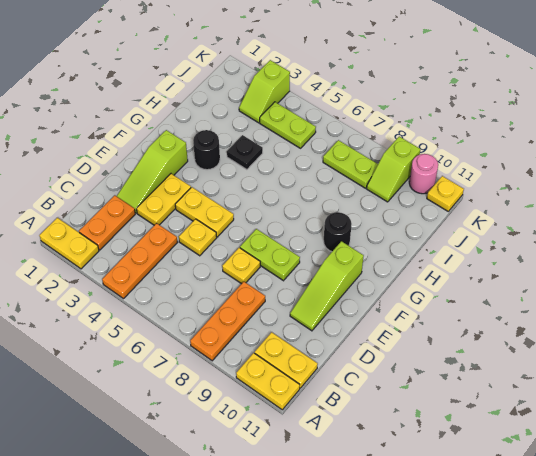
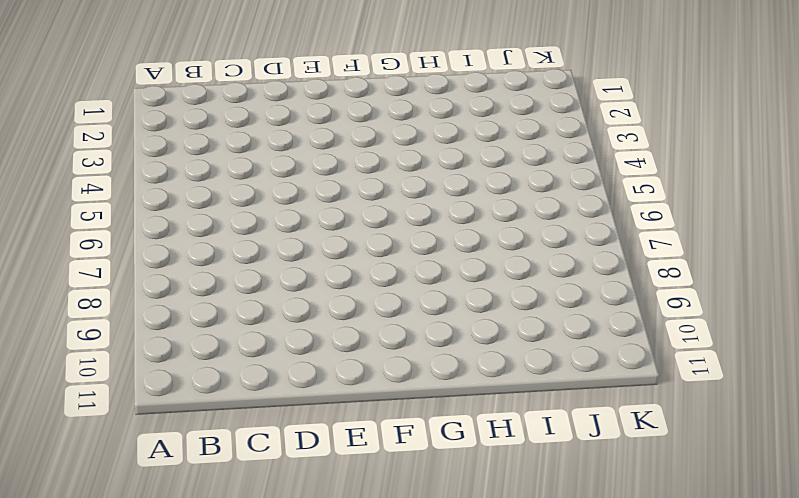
none -> yellow plate A1:A2 level 1
none -> orange plate A4:C4 level 1
none -> orange plate A8:C8 level 1

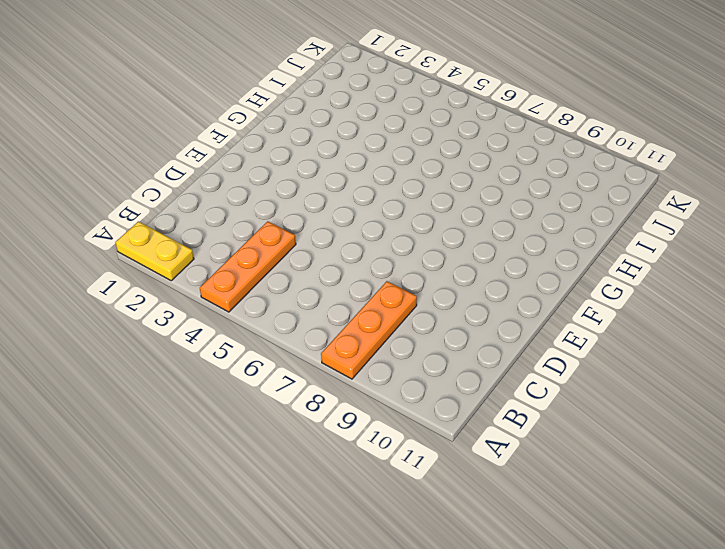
none -> yellow plate A10:A11 level 1
none -> orange plate B2:C2 level 1
none -> yellow plate B10:B11 level 1

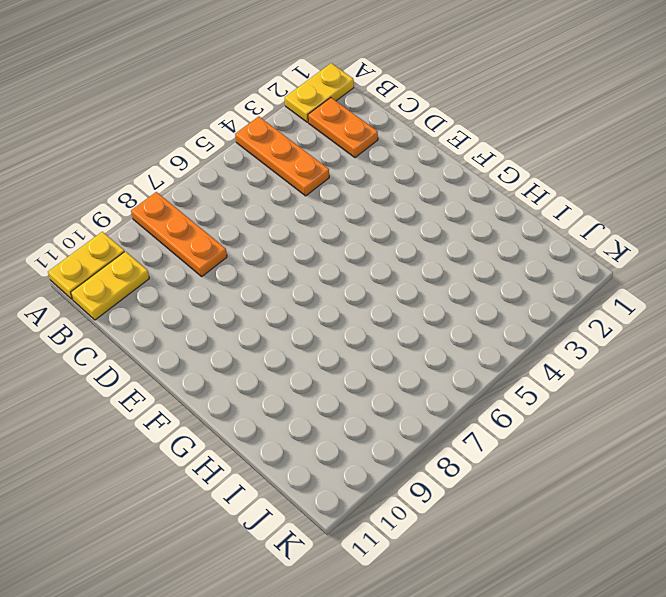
none -> lime slope D2:F2 level 1 top F
none -> yellow plate D3:E3 level 1
none -> yellow plate D5 level 1

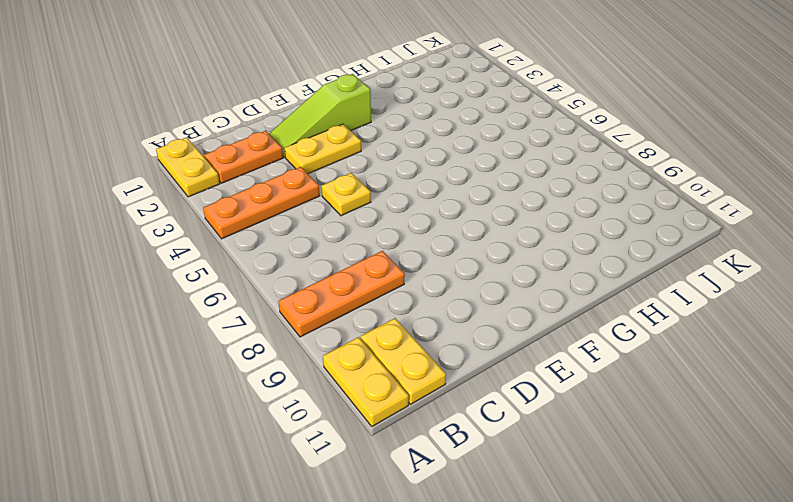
none -> yellow plate D7 level 1
none -> lime slope D10:F10 level 1 top F
none -> yellow plate E4:E5 level 1

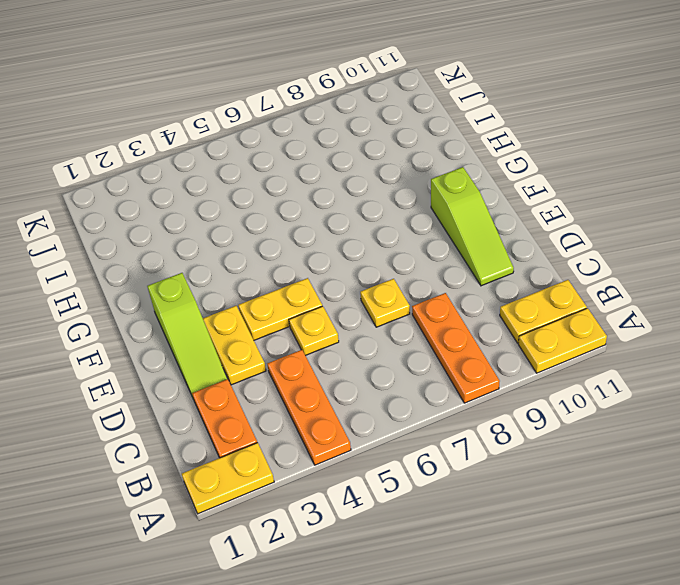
none -> lime plate E7:E8 level 1
none -> black round brick G3 level 1
none -> black round brick G9 level 1

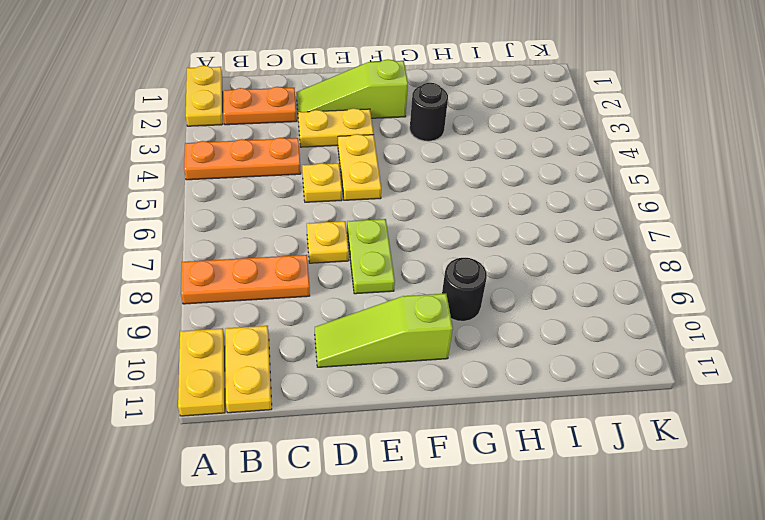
none -> black plate H4 level 1
none -> lime slope J3:K3 level 1 top K
none -> lime plate J4:J5 level 1

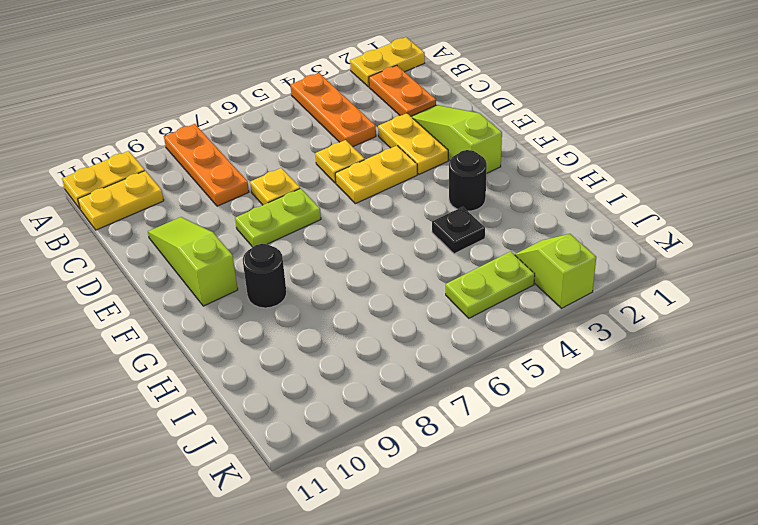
none -> lime plate J7:J8 level 1
none -> lime slope J9:K9 level 1 top K
none -> pink round brick K10 level 1

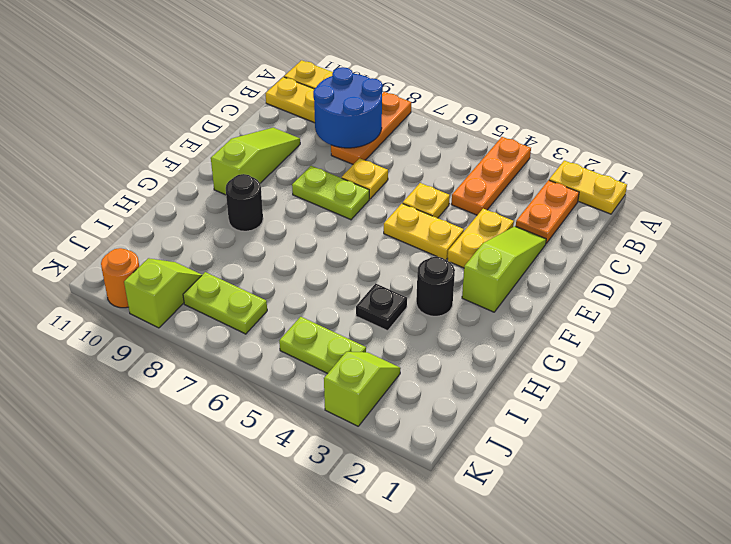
blue round brick B8:C9 level 2 -> none
orange round brick K10 level 1 -> pink round brick K10 level 1
none -> yellow plate K11 level 1

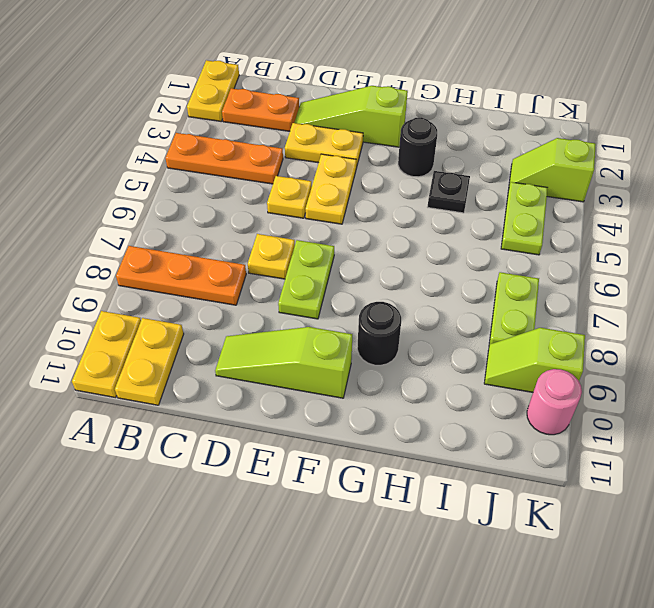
none -> yellow plate K11 level 1

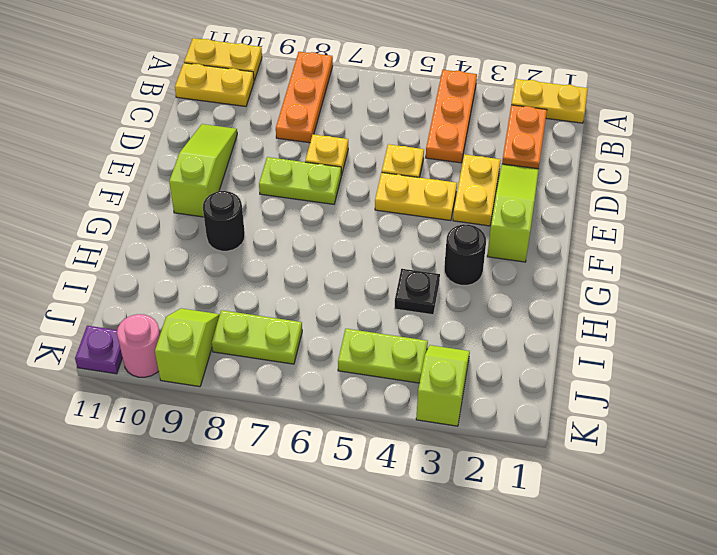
purple plate K11 level 1 -> yellow plate K11 level 1

